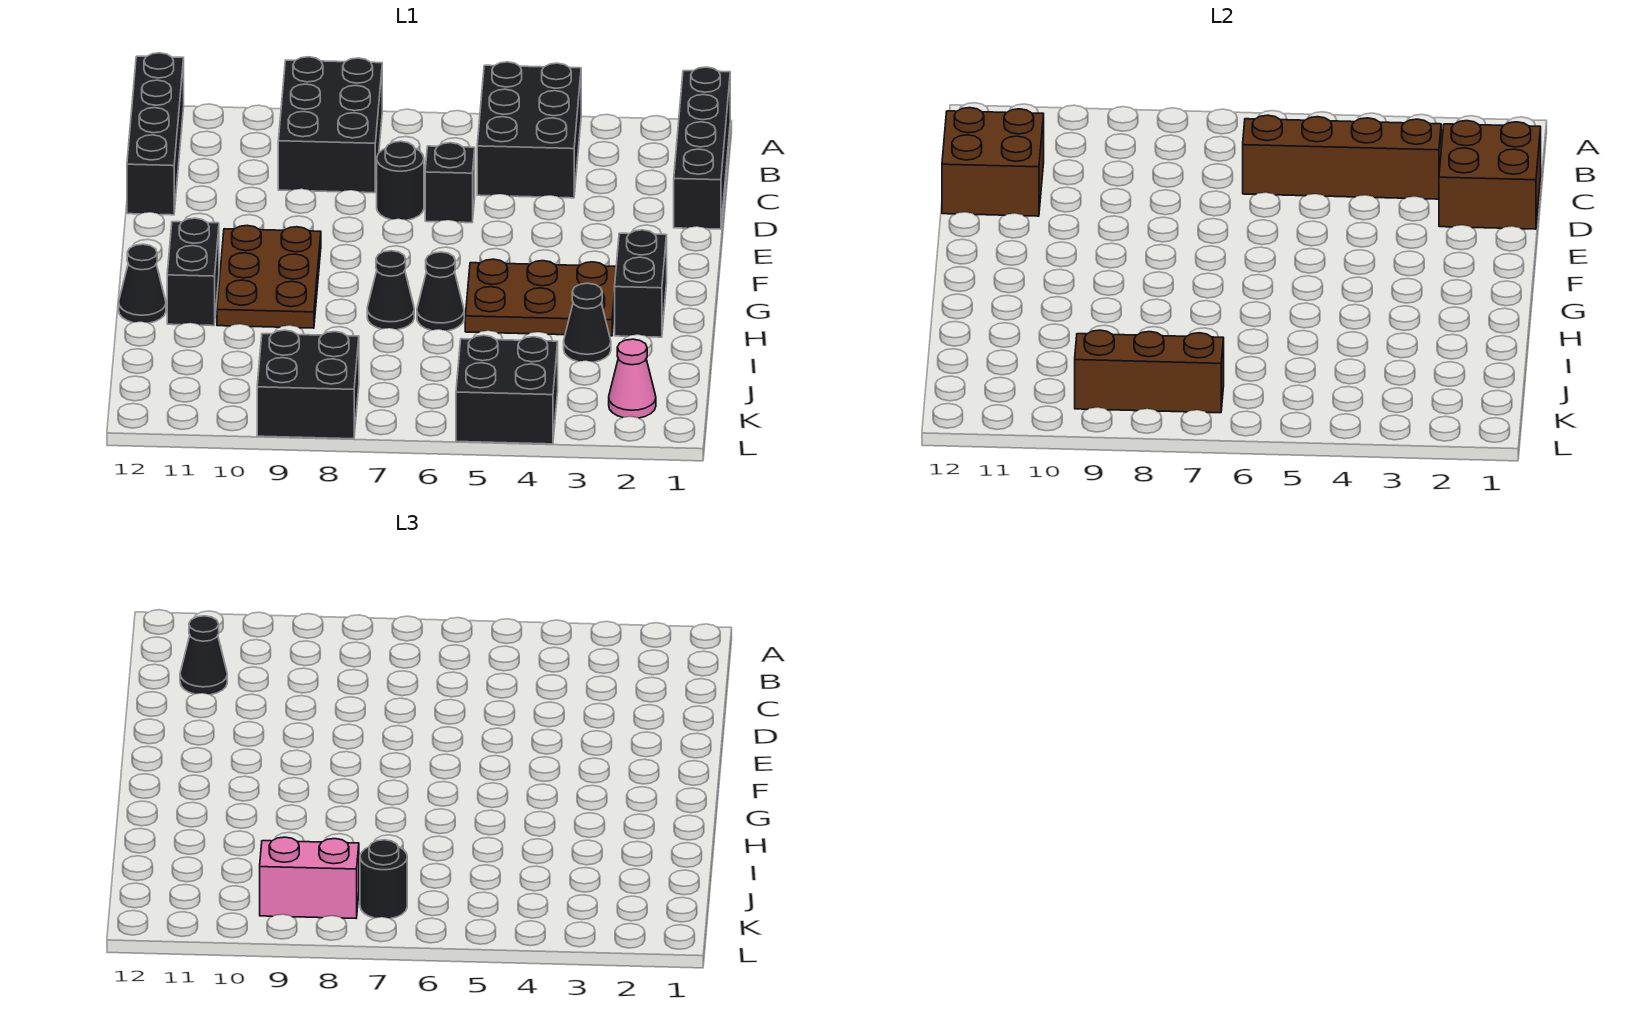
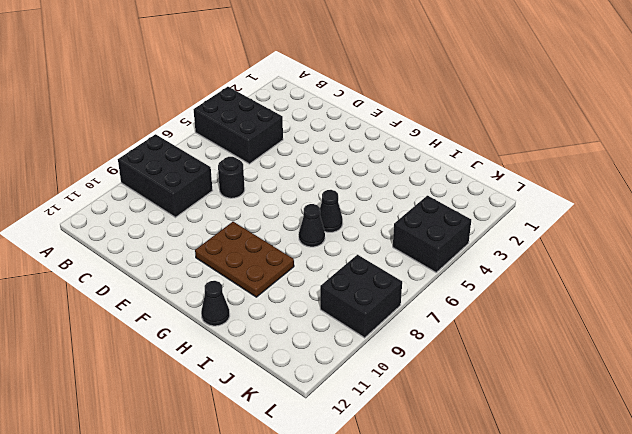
none -> black brick A1:D1 level 1
none -> black brick A12:D12 level 1
none -> black brick D6 level 1

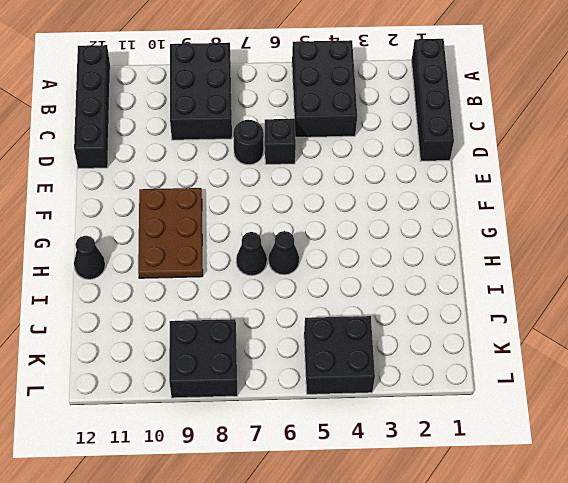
none -> black brick G2:H2 level 1
none -> brown plate G3:H5 level 1
none -> black brick G11:H11 level 1

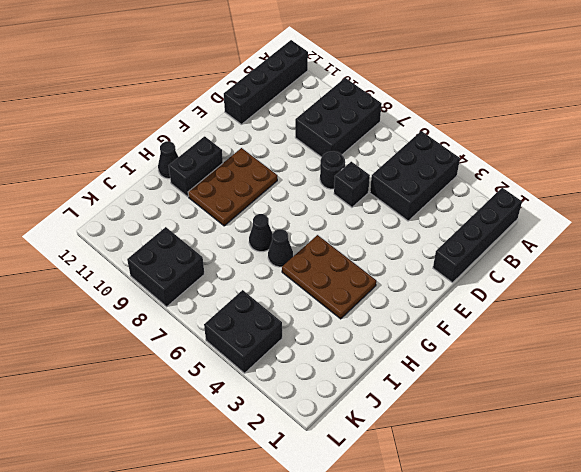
none -> black brick G2:H2 level 1
none -> black cone I3 level 1
none -> pink cone K2 level 1

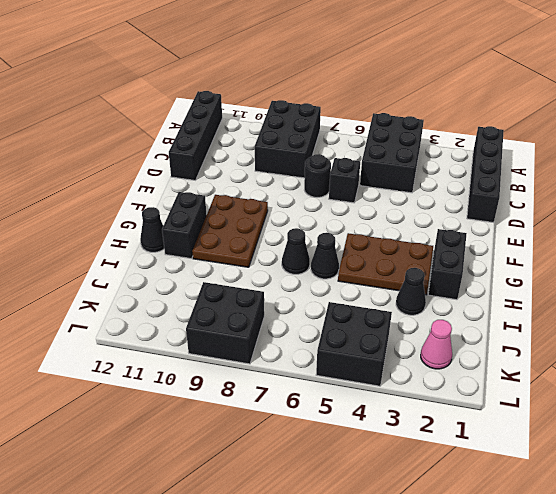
none -> brown brick C1:D2 level 2
none -> brown brick C3:C6 level 2
none -> brown brick C11:D12 level 2

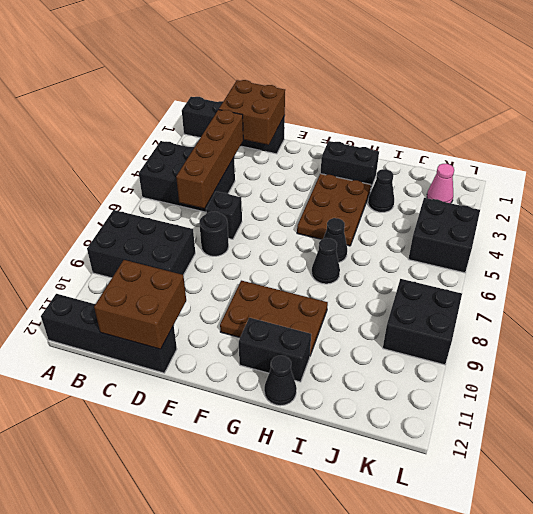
none -> brown brick K7:K9 level 2
none -> black cone C11 level 3
none -> black round brick K7 level 3

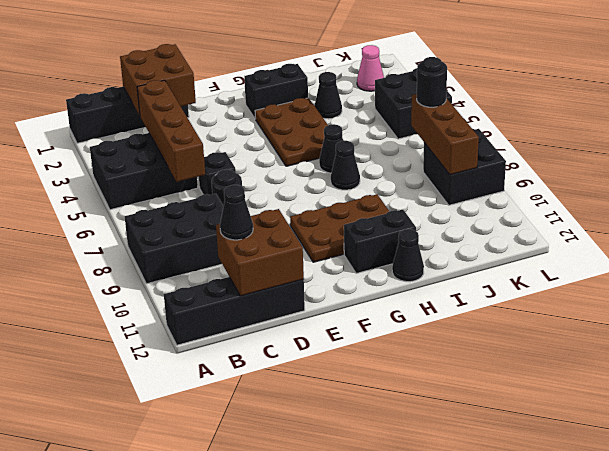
none -> pink brick K8:K9 level 3

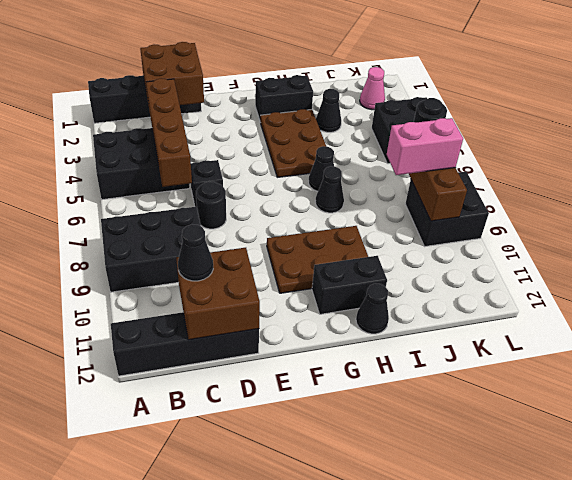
pink brick J8:K8 level 3 -> pink brick K8:K9 level 3

